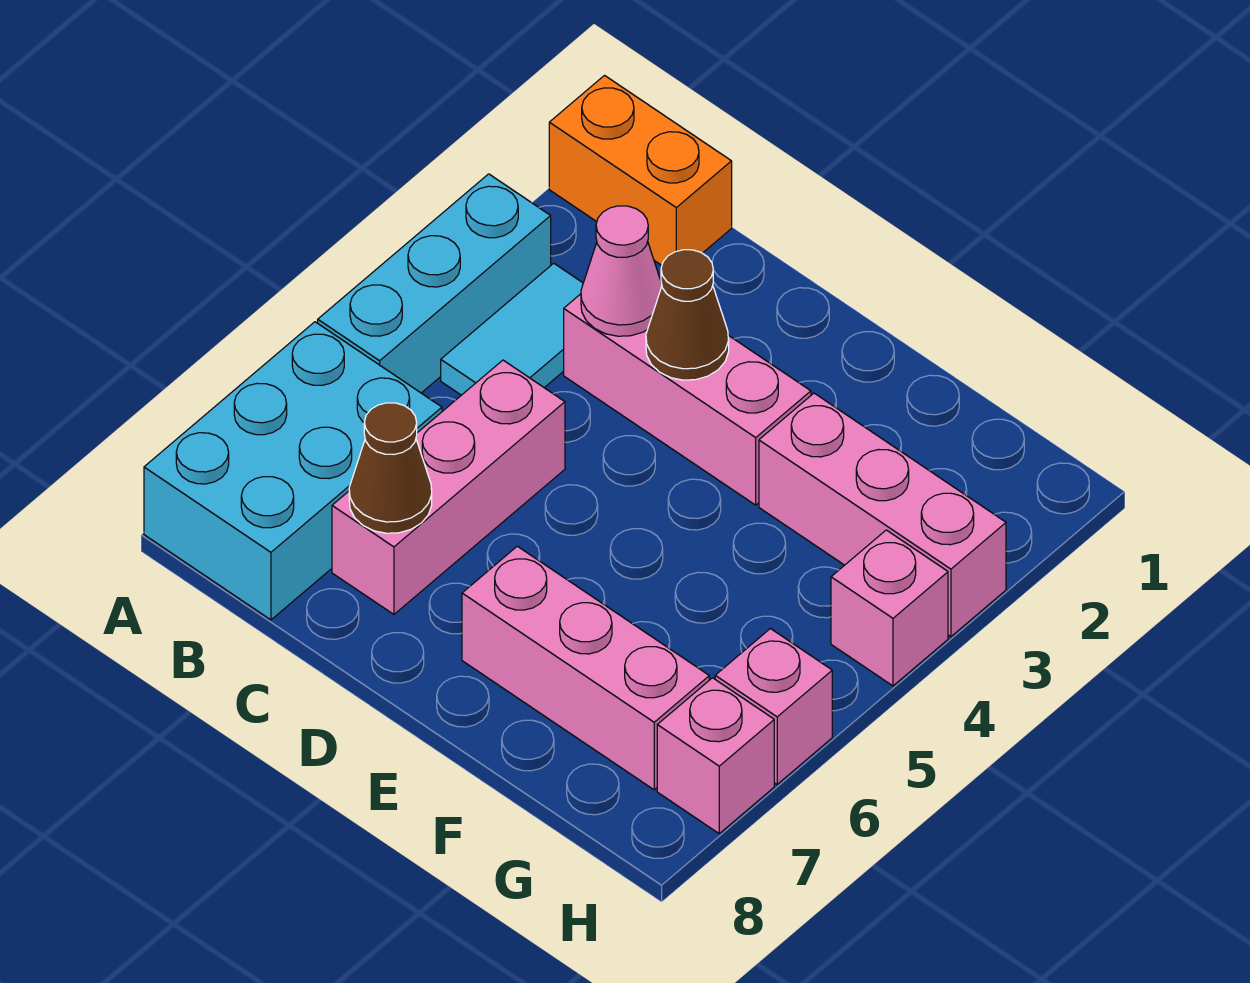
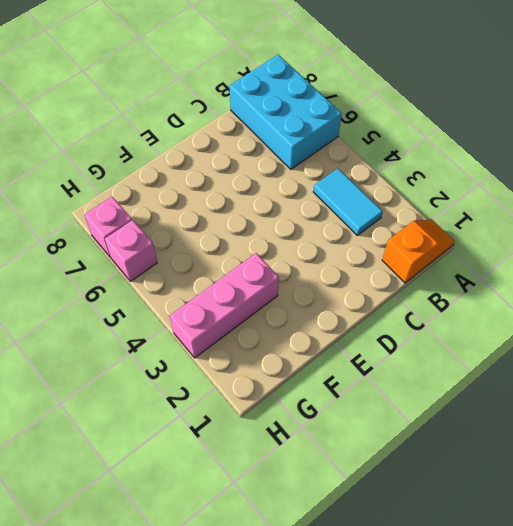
orange slope A1:B1 level 1 top B -> orange brick A1:B1 level 1
none -> cyan brick A3:A5 level 1
none -> pink brick C3:E3 level 1
none -> pink brick C5:C7 level 1

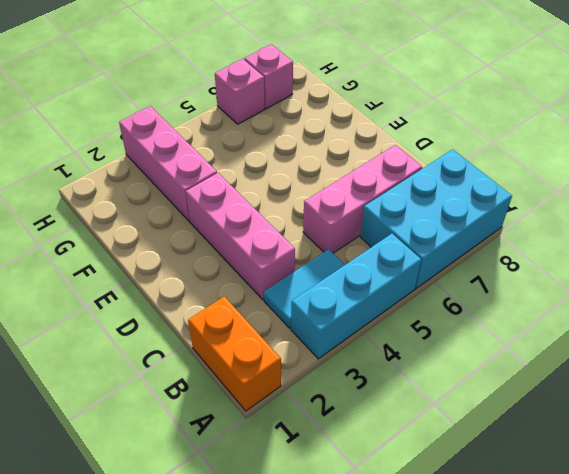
none -> pink brick E7:G7 level 1
none -> pink brick H4 level 1
none -> pink cone C3 level 2

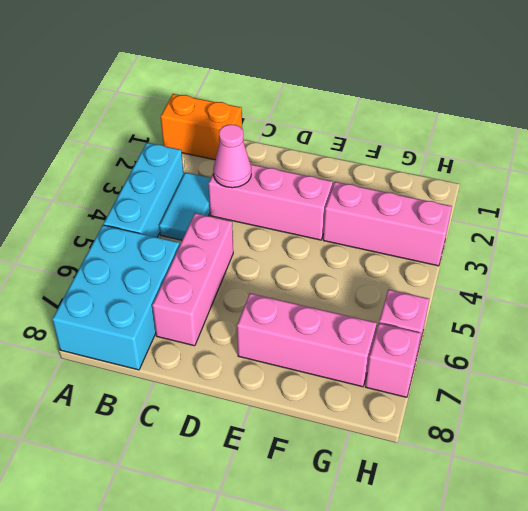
none -> pink brick H4 level 1
none -> brown cone C7 level 2
none -> brown cone D3 level 2

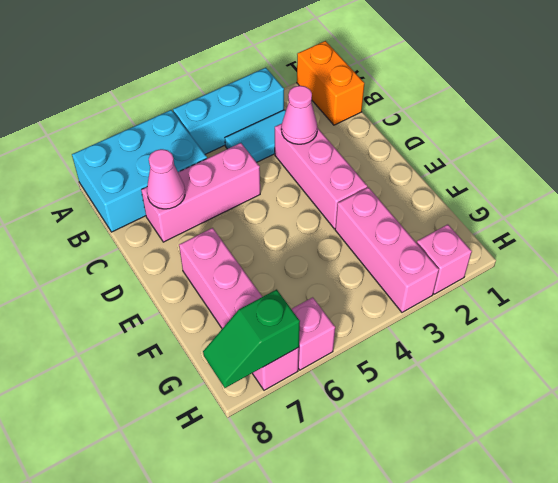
pink cone C7 level 2 -> brown cone C7 level 2
pink brick H2 level 1 -> pink brick H4 level 1
green slope H7:H8 level 2 top 7 -> none
none -> brown cone D3 level 2

